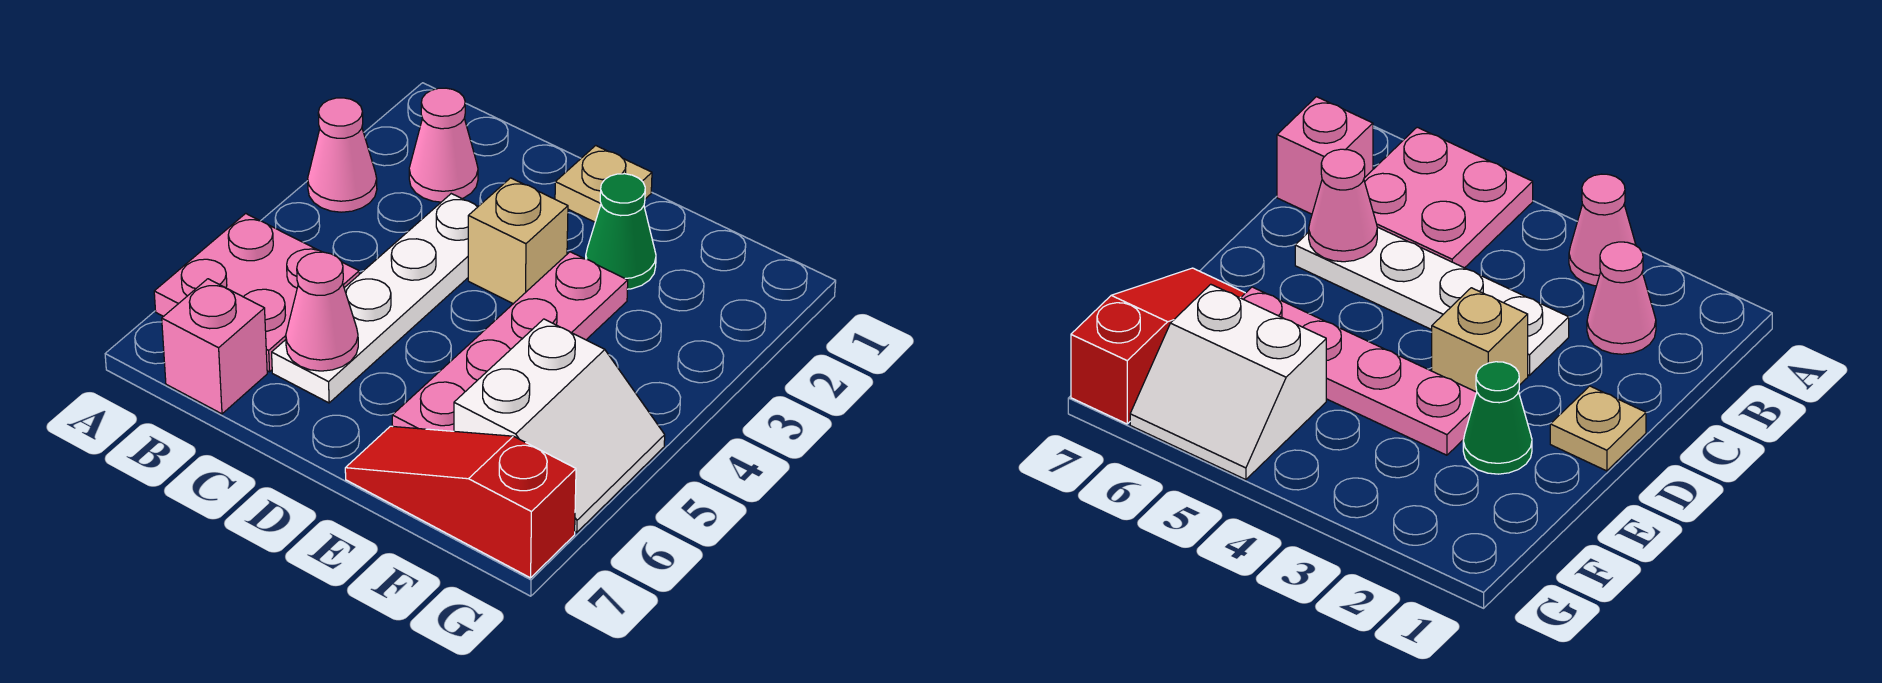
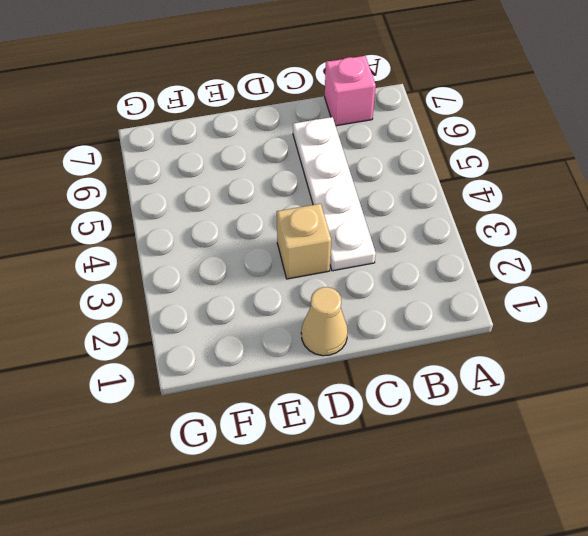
tan cone D1 level 1 -> tan plate D1 level 1
none -> pink cone A3 level 1
none -> pink plate A5:B6 level 1
none -> pink cone B2 level 1

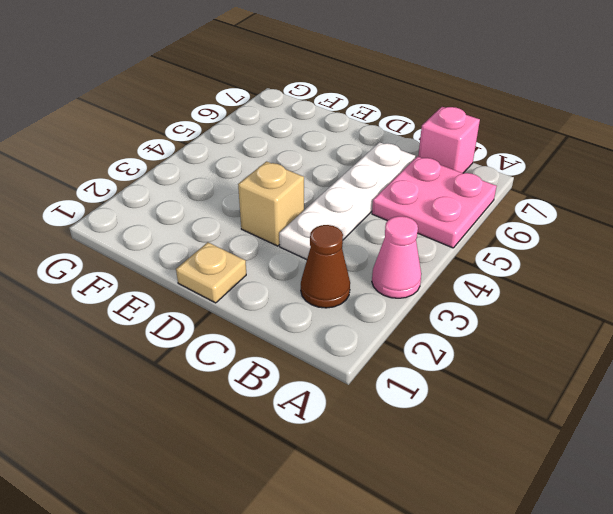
brown cone B2 level 1 -> pink cone B2 level 1
none -> green cone E2 level 1
none -> pink plate E3:E6 level 1
none -> red slope E7:G7 level 1 top G

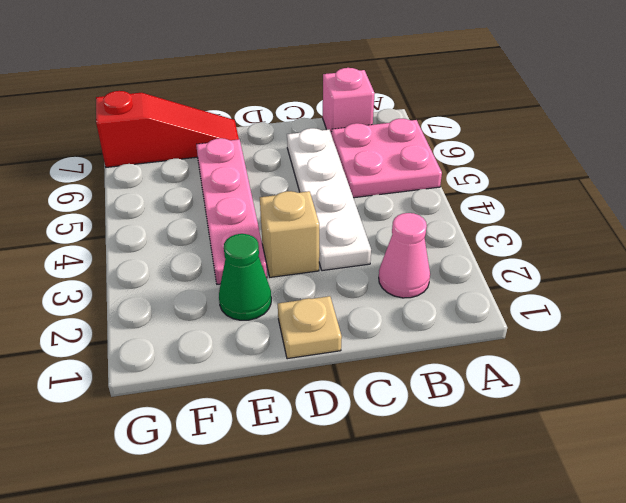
none -> pink cone A3 level 1
none -> white slope F5:G6 level 1 top F
none -> pink cone C6 level 2

